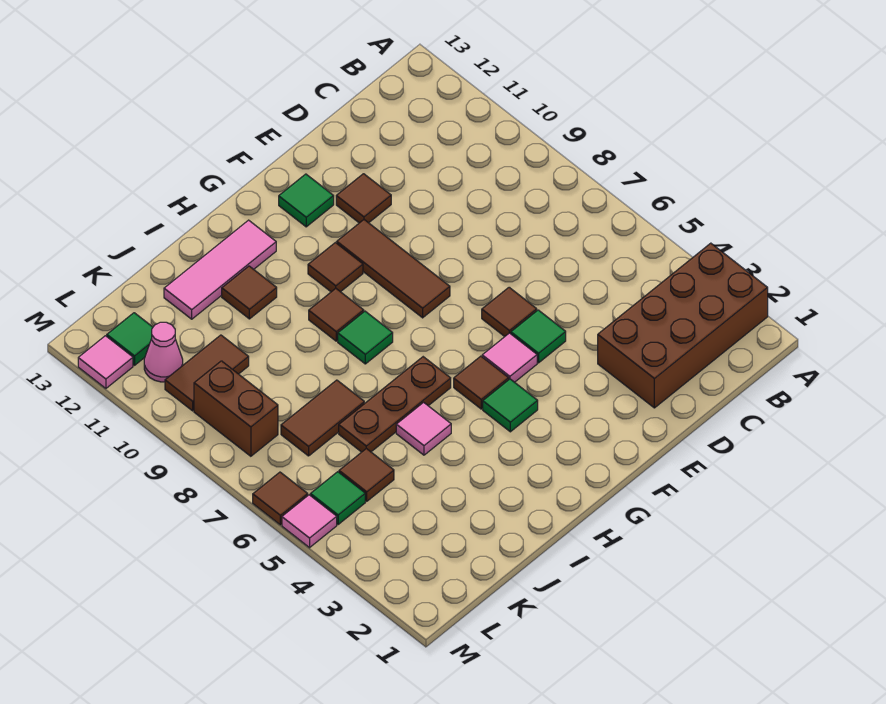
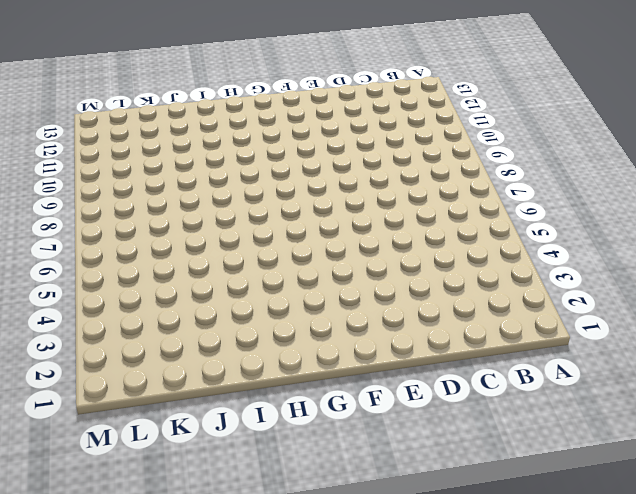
none -> brown brick A2:D3 level 1
none -> green tile E5 level 1
none -> brown tile E6 level 1

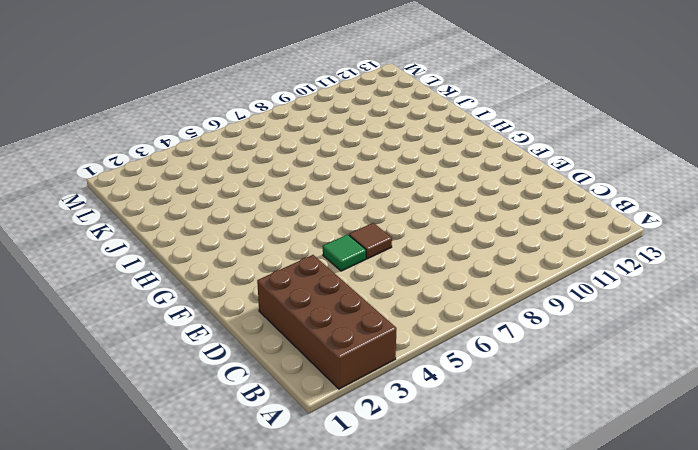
none -> brown tile E11 level 1
none -> pink tile F5 level 1
none -> brown tile F8:F10 level 1

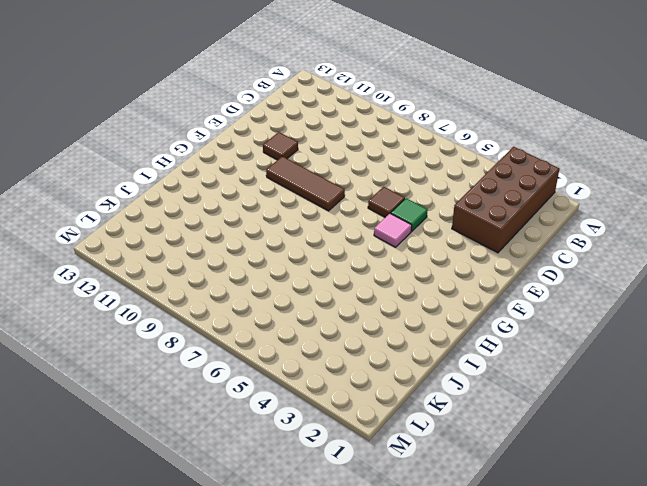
none -> green tile F12 level 1
none -> green tile G4 level 1
none -> brown tile G5 level 1

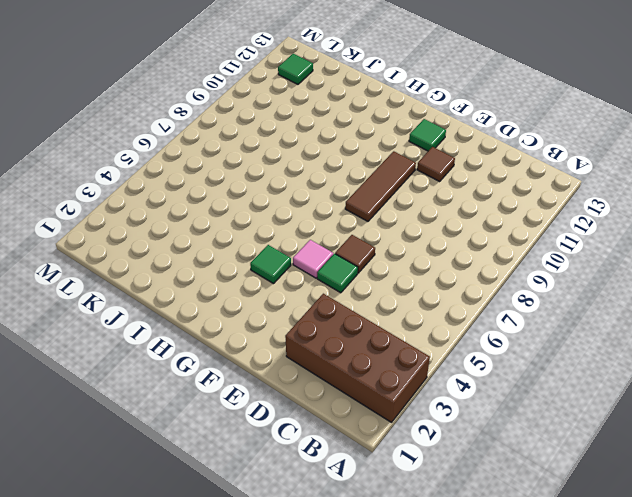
none -> brown tile G5 level 1
none -> brown tile G10 level 1
none -> brown plate H6:J6 level 1

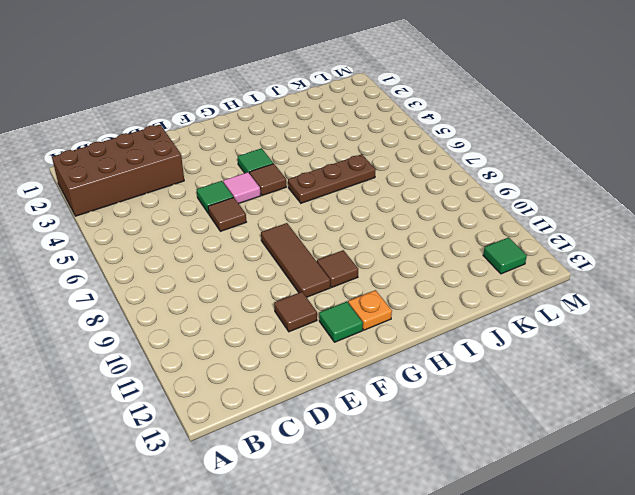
orange plate G12 level 1 -> none
none -> green tile H8 level 1
none -> brown tile H9 level 1
none -> pink tile H12:J12 level 1

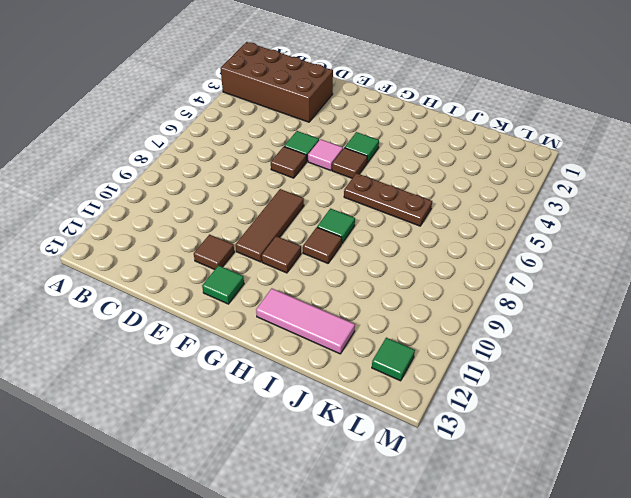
none -> pink tile I5 level 1
none -> brown tile I11 level 1
none -> brown tile J7:K7 level 1

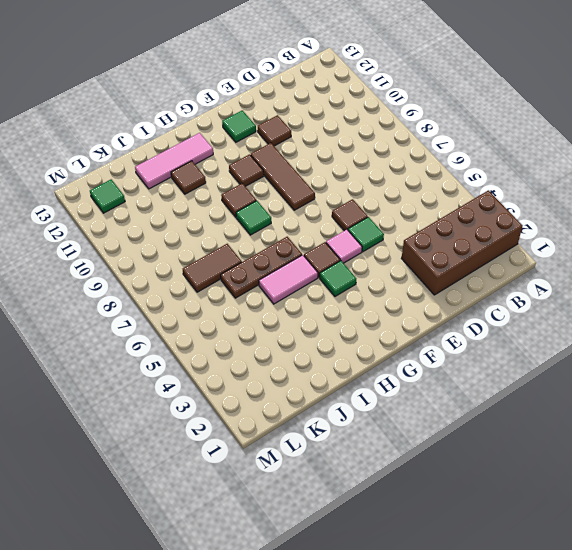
pink tile H5:I5 level 1 -> pink tile I5 level 1
none -> brown tile K5 level 1
none -> brown tile K10:L10 level 1
none -> green tile L5 level 1

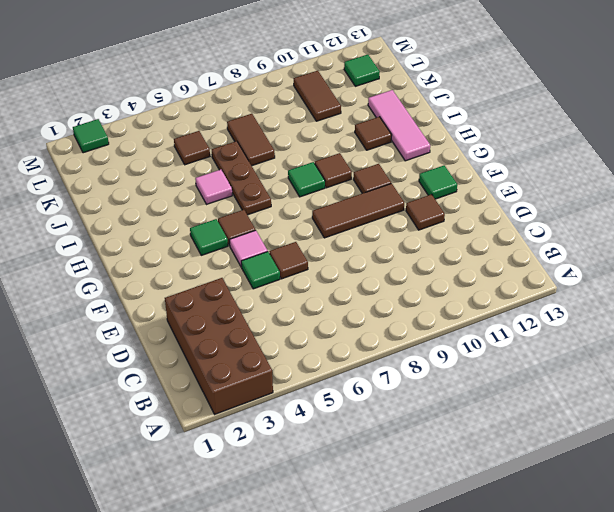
green tile M2 level 1 -> green tile L5 level 1
none -> brown brick L8:L9 level 1
none -> pink cone L11 level 1
none -> pink tile M5 level 1

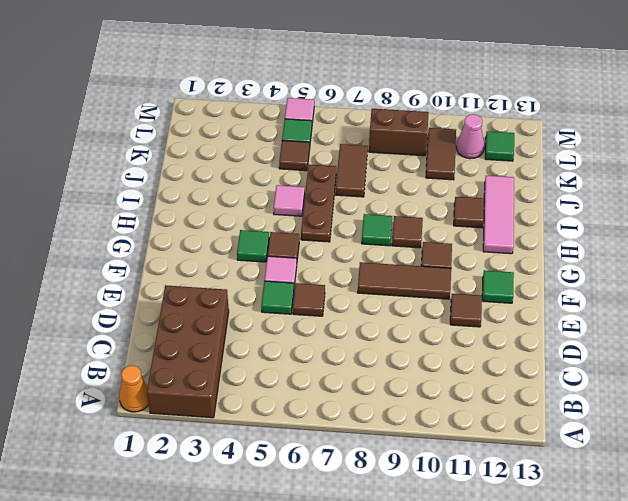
orange cone A1 level 1 -> none
none -> brown tile M6 level 1
none -> pink tile M12 level 1

